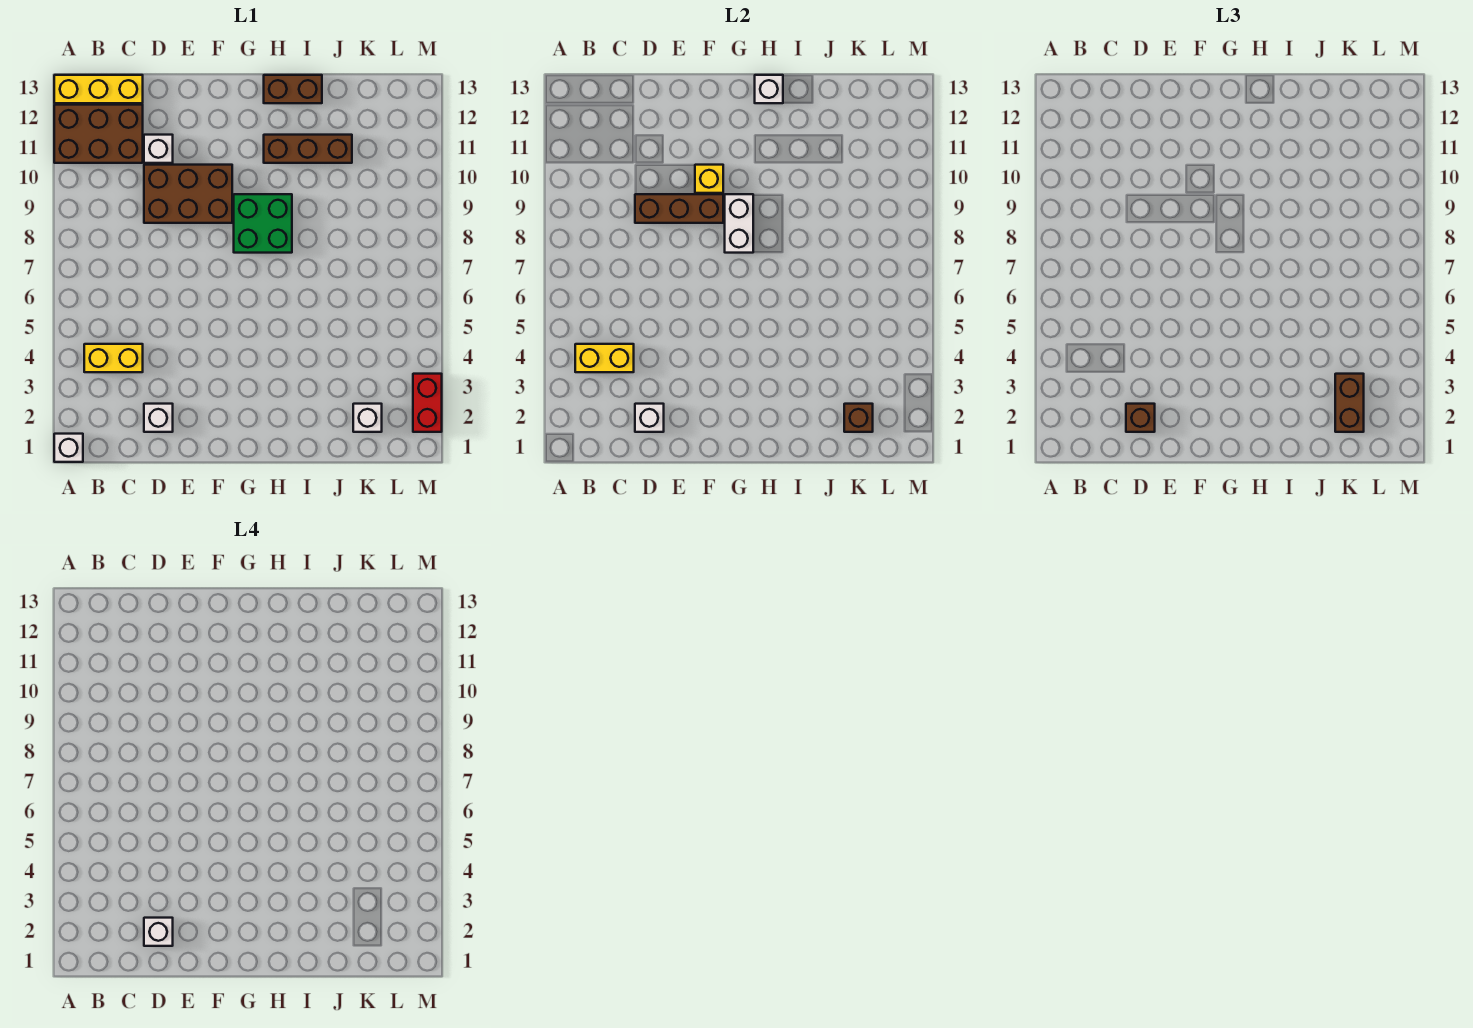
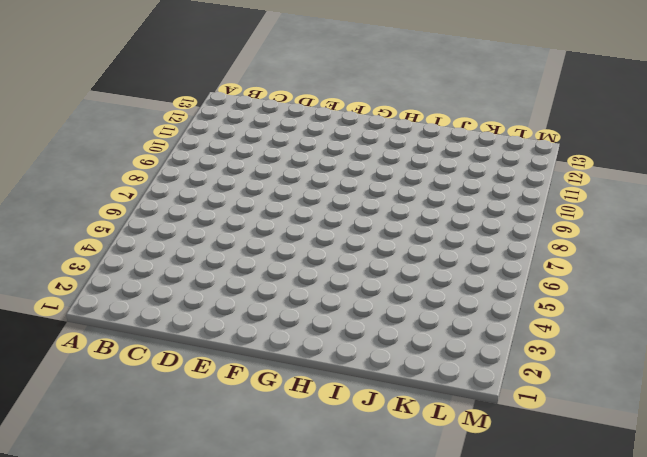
none -> white brick A1 level 1
none -> brown brick A11:C12 level 1
none -> yellow brick A13:C13 level 1

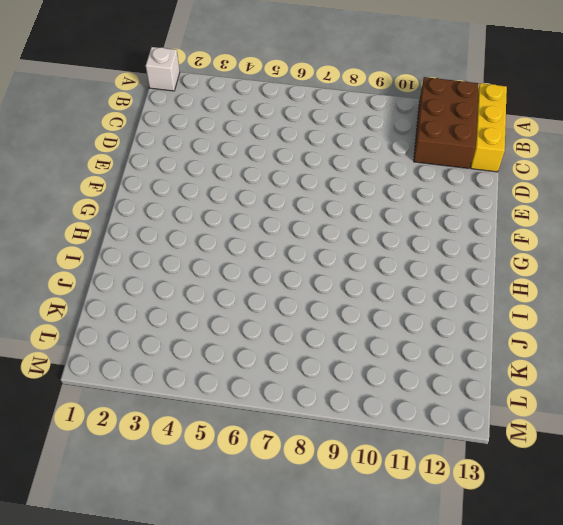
none -> yellow brick B4:C4 level 1
none -> white brick D2 level 1
none -> brown brick D9:F10 level 1

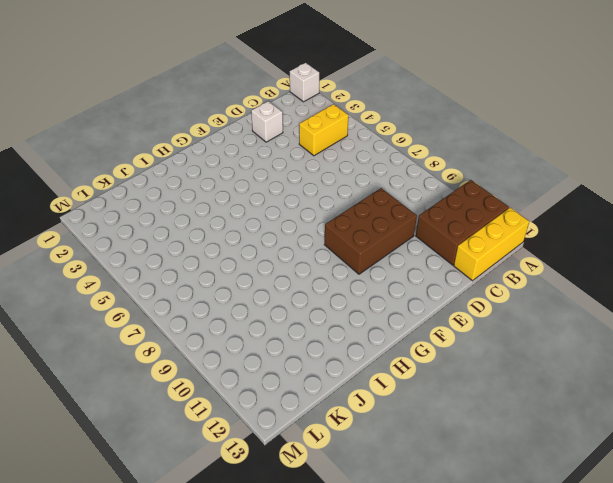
none -> white brick D11 level 1
none -> green brick G8:H9 level 1
none -> brown brick H11:J11 level 1

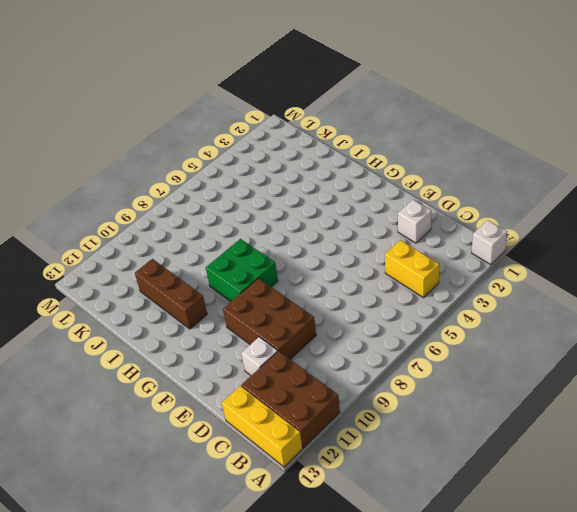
none -> brown brick H13:I13 level 1
none -> white brick K2 level 1
none -> red brick M2:M3 level 1

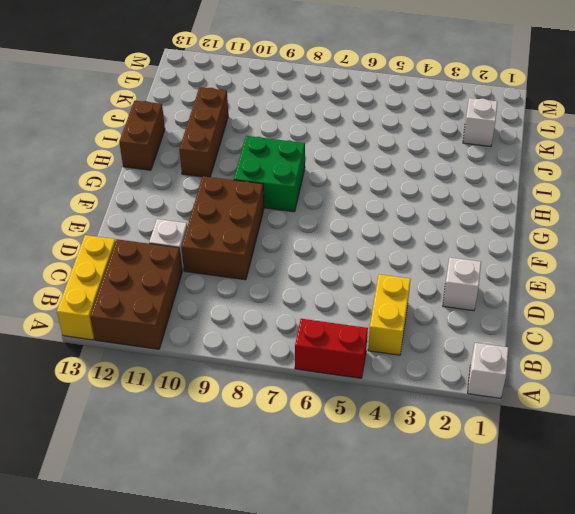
red brick A5:A6 level 1 -> red brick M2:M3 level 1
none -> yellow brick B4:C4 level 2
none -> white brick D2 level 2
none -> brown brick D9:F9 level 2

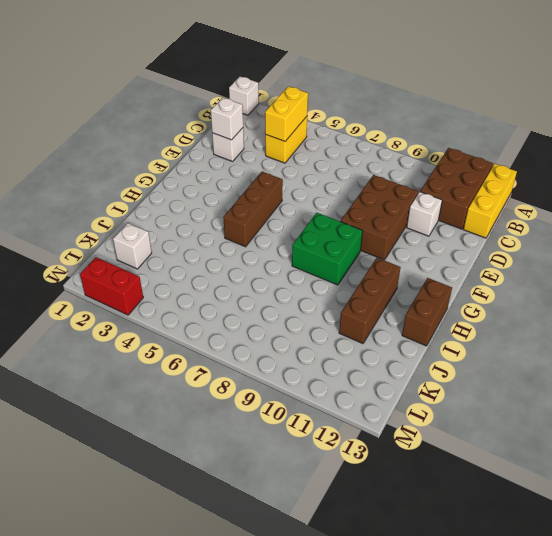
brown brick F5:H5 level 1 -> brown brick D9:F9 level 2
none -> yellow brick F10 level 2
none -> white brick G8:G9 level 2
none -> white brick H13 level 2

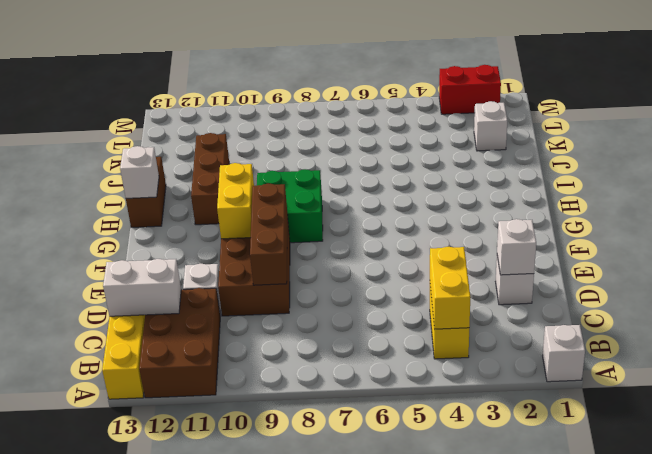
white brick C12:C13 level 2 -> white brick G8:G9 level 2
yellow brick F10:G10 level 2 -> yellow brick F10 level 2
none -> brown brick K2 level 2
none -> brown brick D2 level 3
none -> brown brick K2:K3 level 3

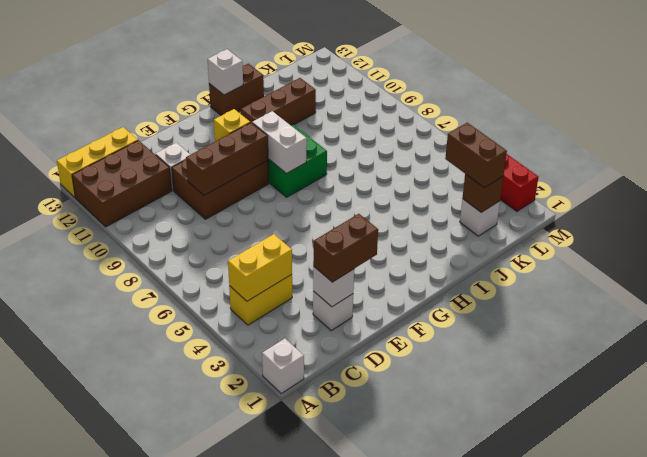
brown brick D2:E2 level 3 -> brown brick D2 level 3
none -> white brick D2 level 4

